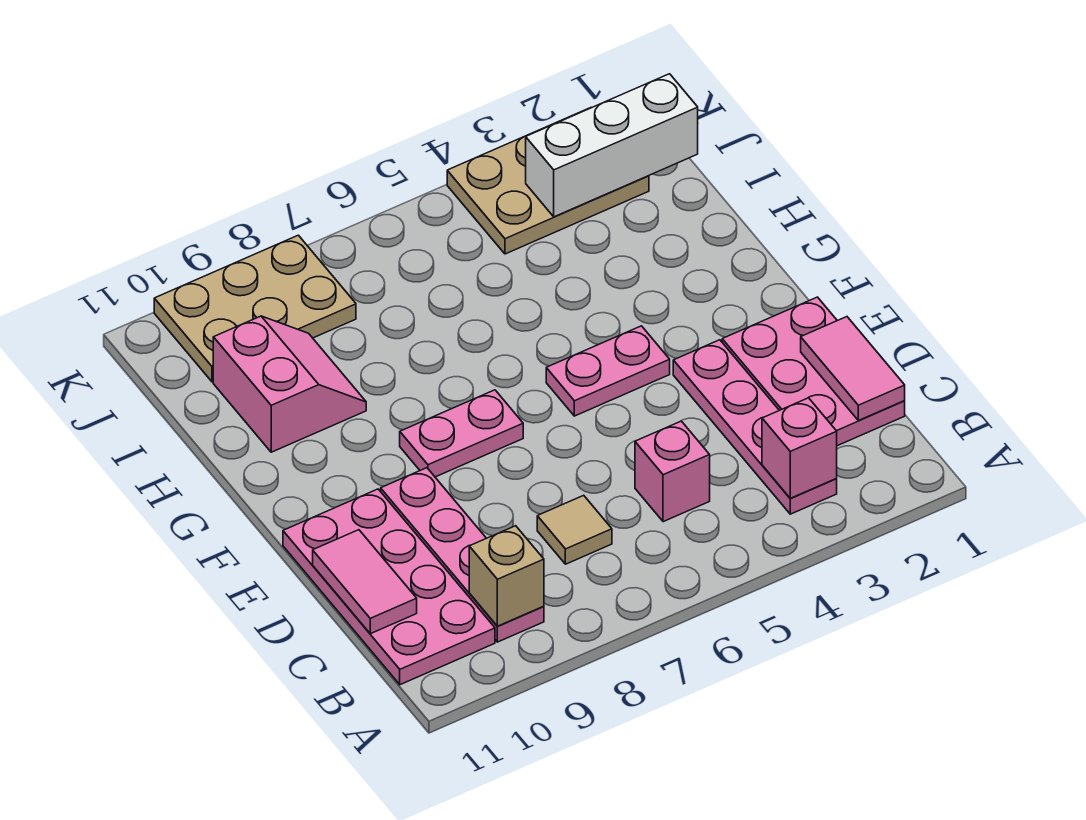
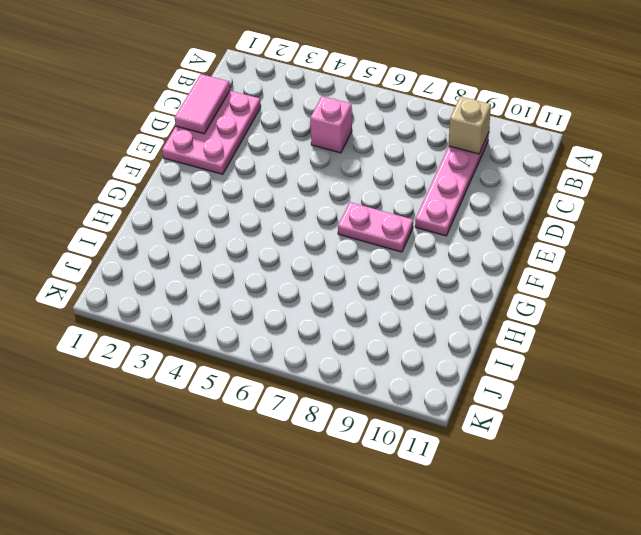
none -> pink plate B3:E3 level 1
none -> pink plate B10:E11 level 1
none -> tan tile C7 level 1

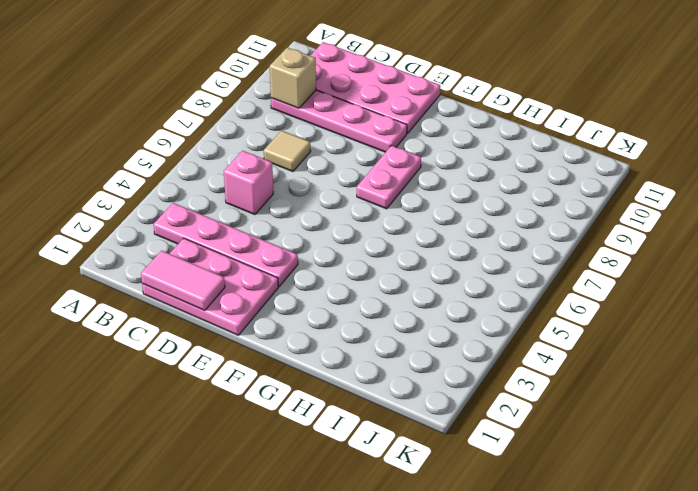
none -> pink plate F4:F5 level 1
none -> pink slope H9:I10 level 1 top 10
none -> tan plate J2:K4 level 1

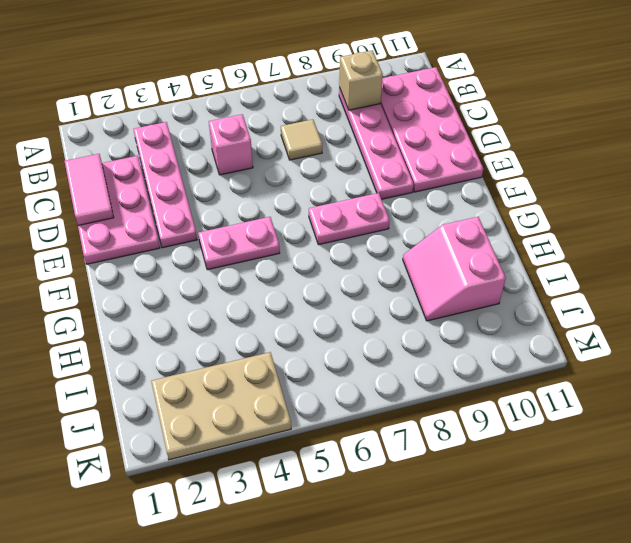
none -> tan plate J8:K10 level 1
none -> pink brick B3 level 2
none -> pink tile C11:D11 level 2

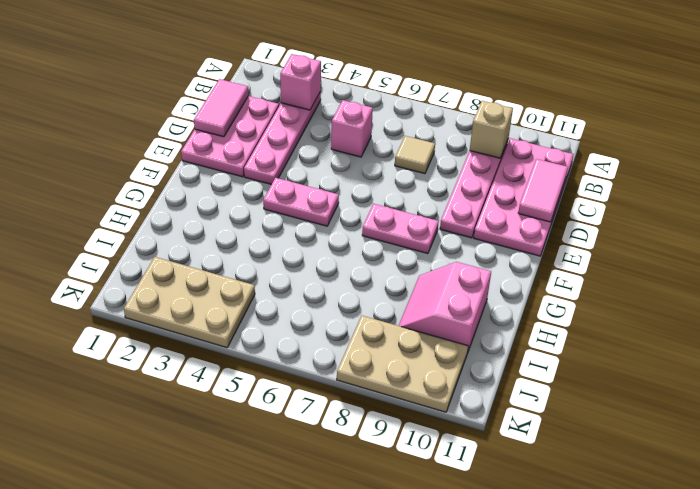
none -> white brick J1:J3 level 2

